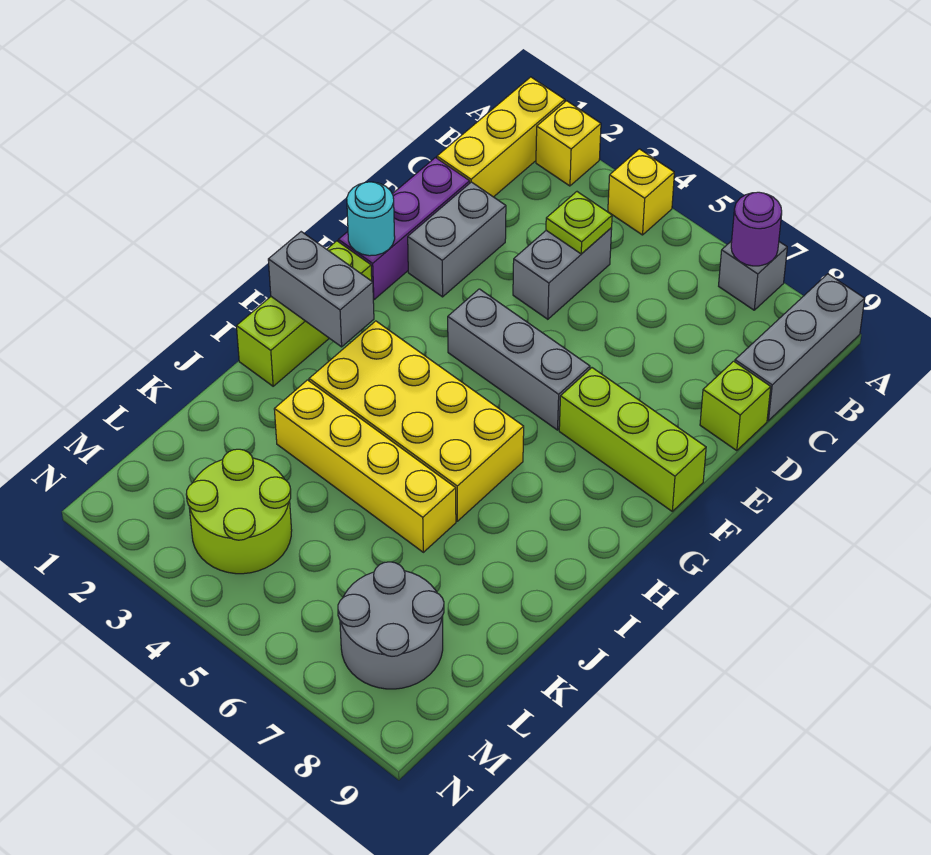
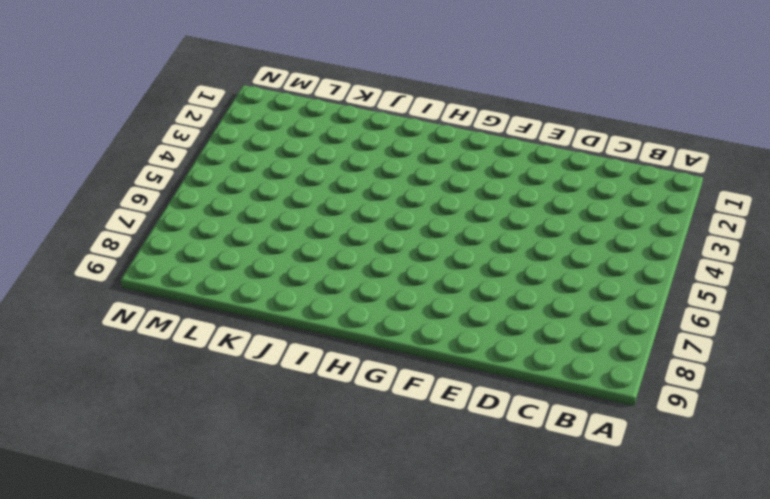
none -> yellow brick A1:C1 level 1
none -> yellow brick A2 level 1
none -> yellow brick A4 level 1

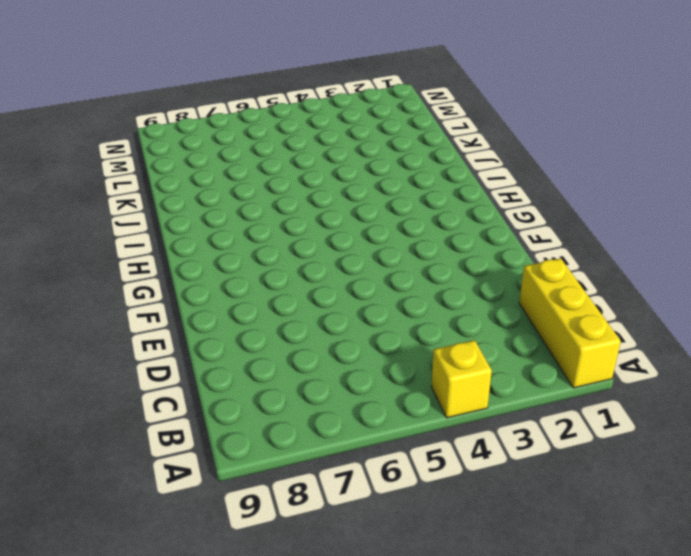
none -> yellow brick A2 level 1
none -> grey brick A7 level 1
none -> grey brick A9:C9 level 1

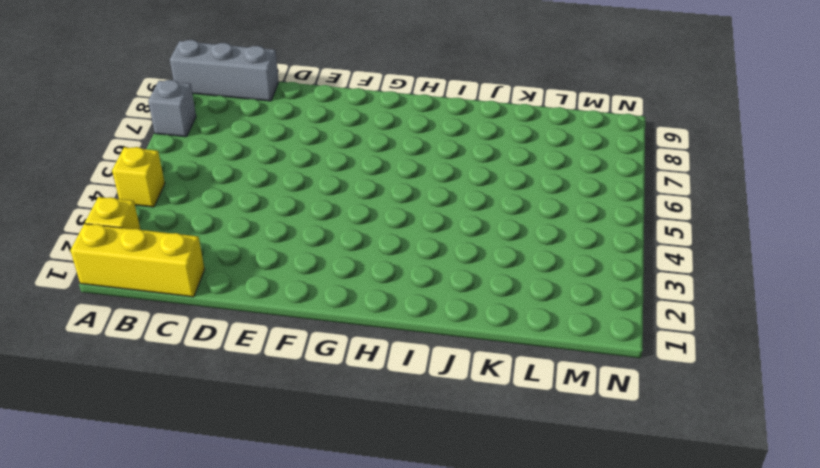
none -> grey brick C4:D4 level 1
none -> purple brick D1:F1 level 1
none -> grey brick D2:E2 level 1

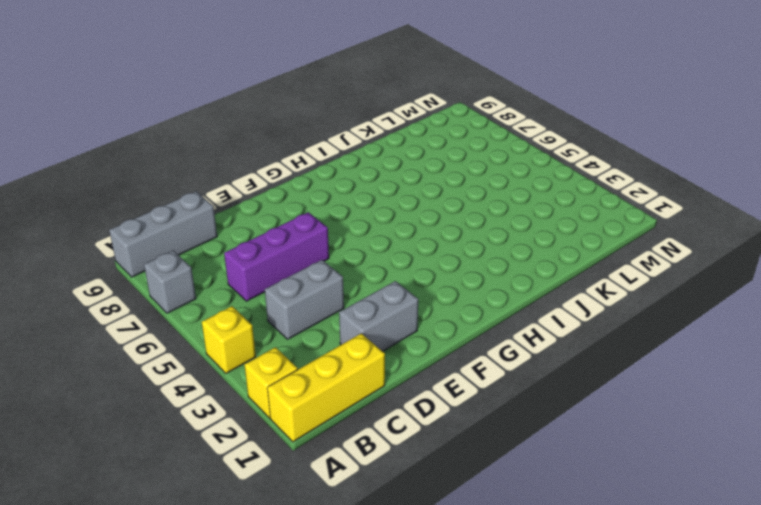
purple brick C6:E6 level 1 -> purple brick D1:F1 level 1
none -> lime brick D9 level 1
none -> grey brick F4:F6 level 1
none -> lime brick F7:F9 level 1

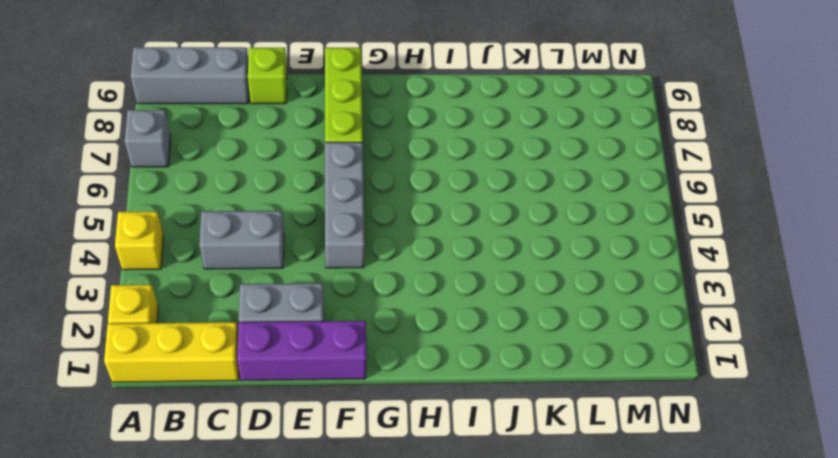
none -> lime brick G1:I1 level 1
none -> yellow brick H3:I6 level 1
none -> yellow brick J3:J6 level 1

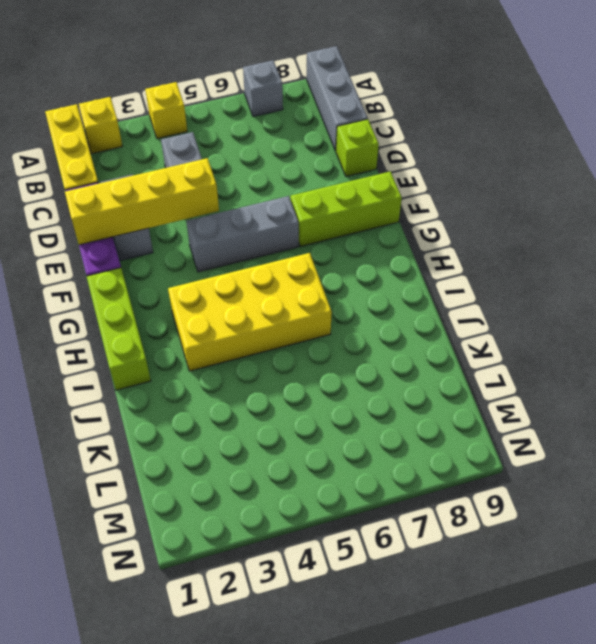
yellow brick E1:E4 level 2 -> yellow brick J3:J6 level 1
none -> lime round brick L3:M4 level 1
none -> grey round brick L7:M8 level 1
none -> purple round brick A7 level 2

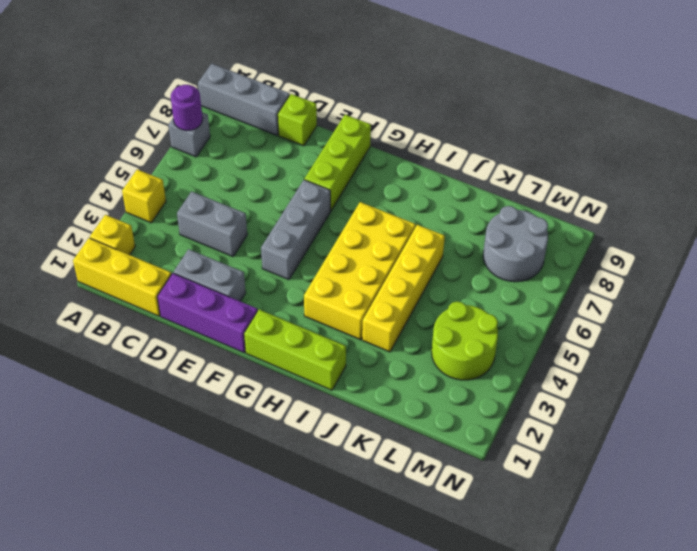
none -> lime plate C4 level 2
none -> cyan round brick F1 level 2
none -> grey brick H1:H2 level 2

